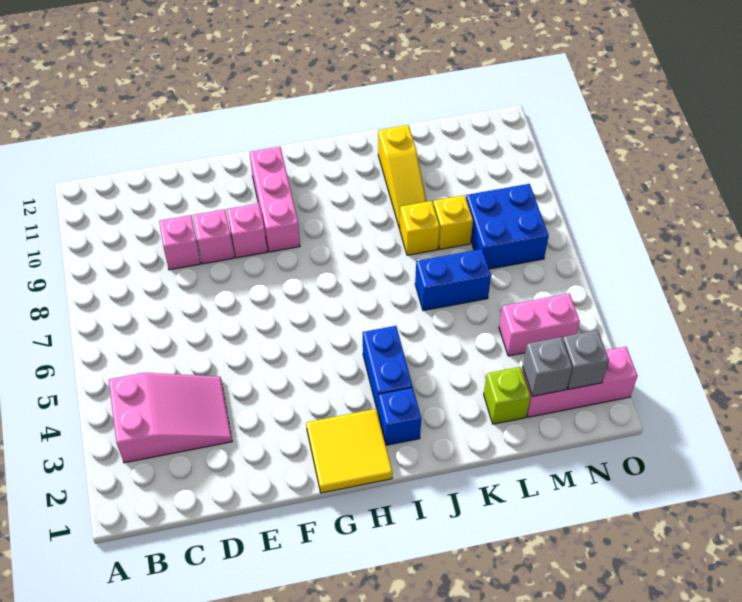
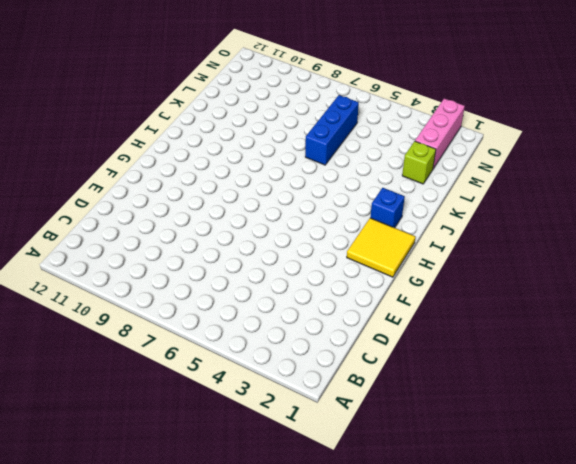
blue brick K6:M6 level 1 -> blue brick K6:L6 level 1
none -> pink slope B3:D4 level 1 top B
none -> pink brick D9 level 1
none -> pink brick E9 level 1

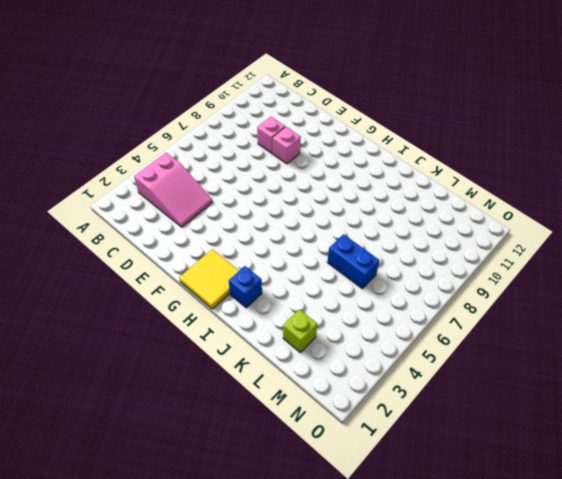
none -> pink brick F9 level 1
none -> pink brick G9:G11 level 1
none -> blue brick I3:I4 level 1

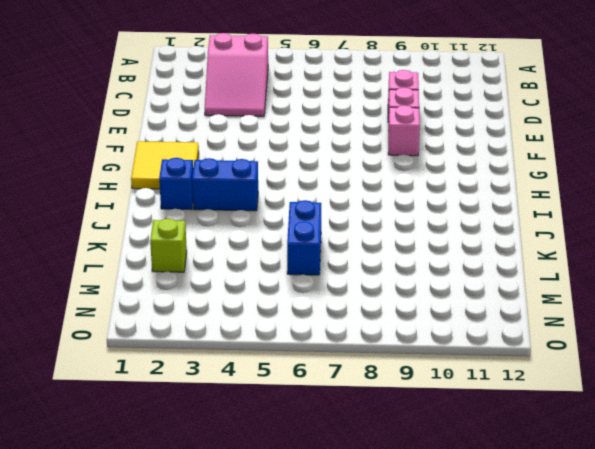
none -> pink brick G9:G11 level 1
none -> yellow brick K8 level 1
none -> yellow slope K9:K11 level 1 top 11

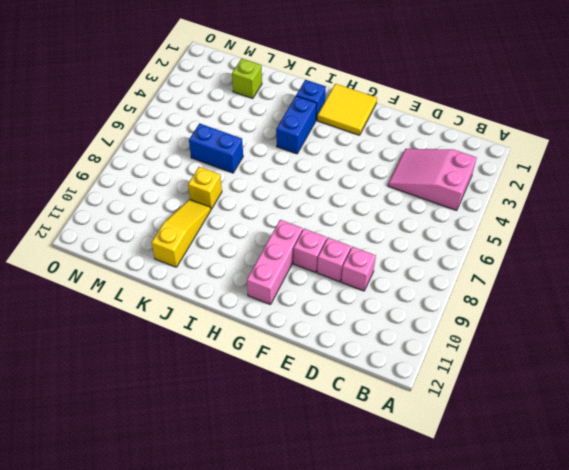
none -> yellow brick L8 level 1
none -> pink brick M2:O2 level 1
none -> pink brick M4:N4 level 1

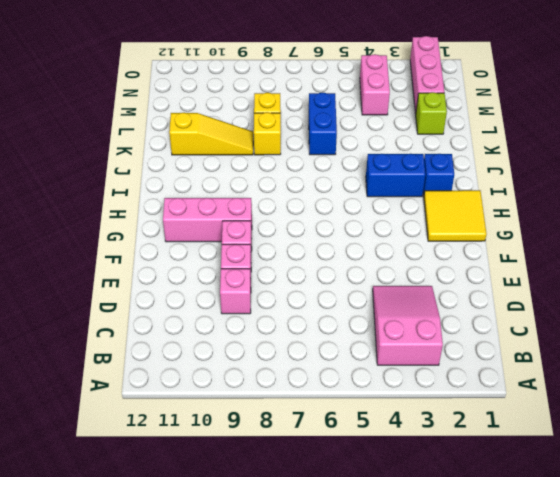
none -> blue brick M7:N8 level 1
none -> grey brick M2 level 2
none -> grey brick N2 level 2

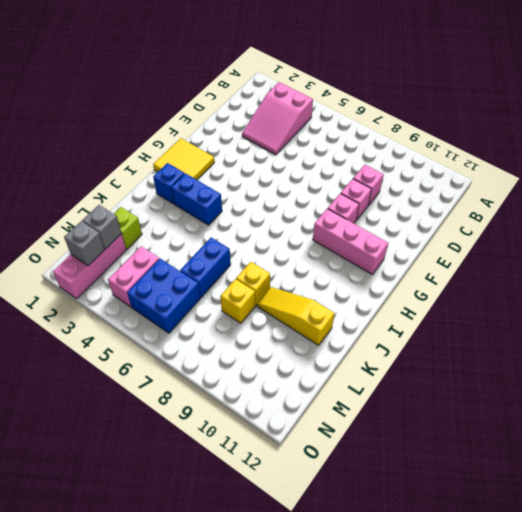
blue brick M5:N6 level 1 -> blue brick M7:N8 level 1

